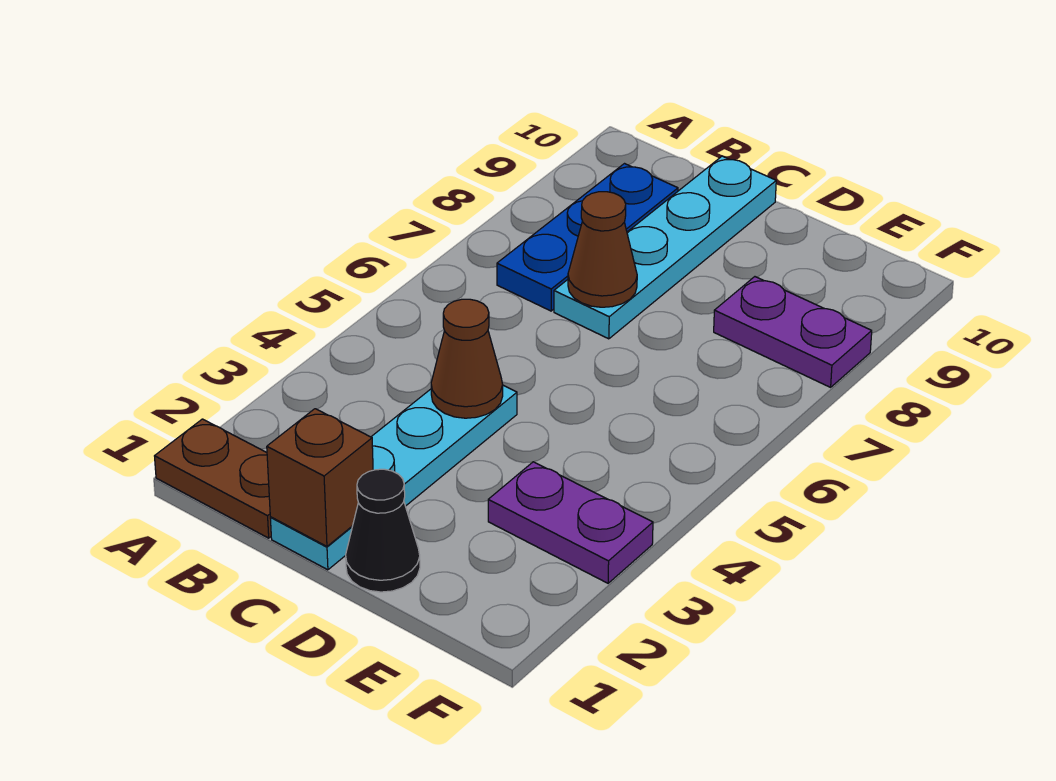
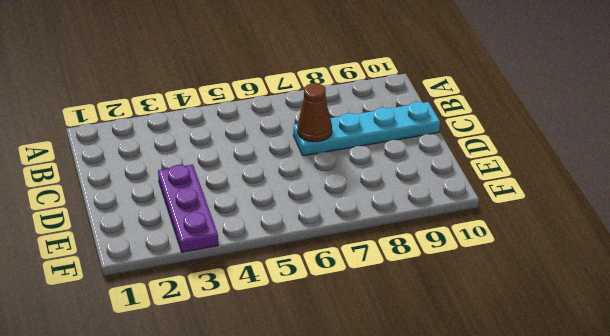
purple plate D3:F3 level 1 -> purple plate E3:F3 level 1
none -> brown plate A1:B1 level 1
none -> blue plate B7:B9 level 1

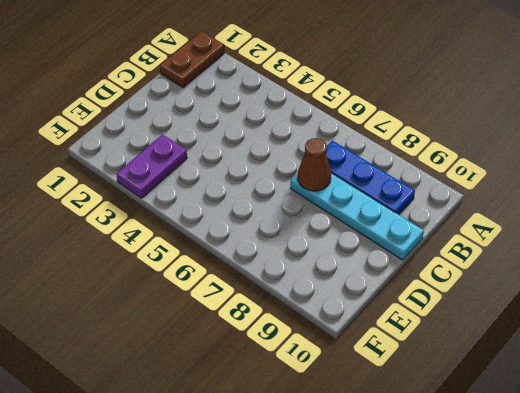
none -> cyan plate C1:C4 level 1
none -> black cone D1 level 1

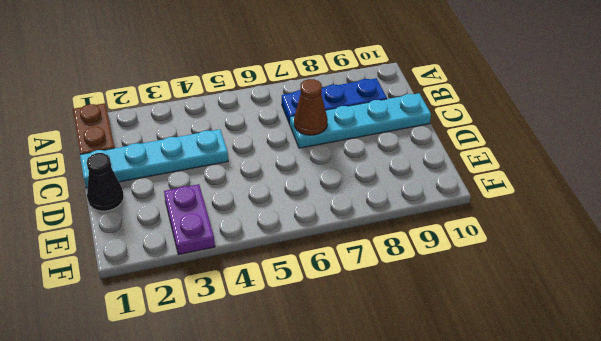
none -> purple plate E8:F8 level 1
none -> brown brick C1 level 2

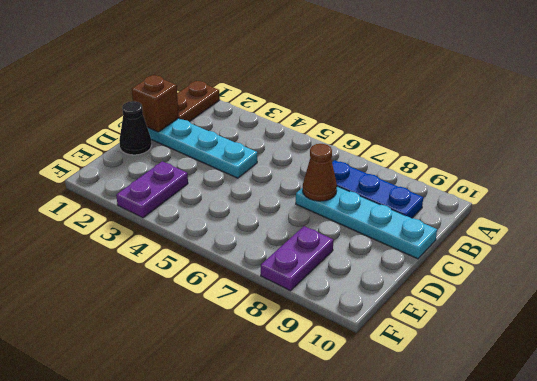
none -> brown cone C4 level 2

